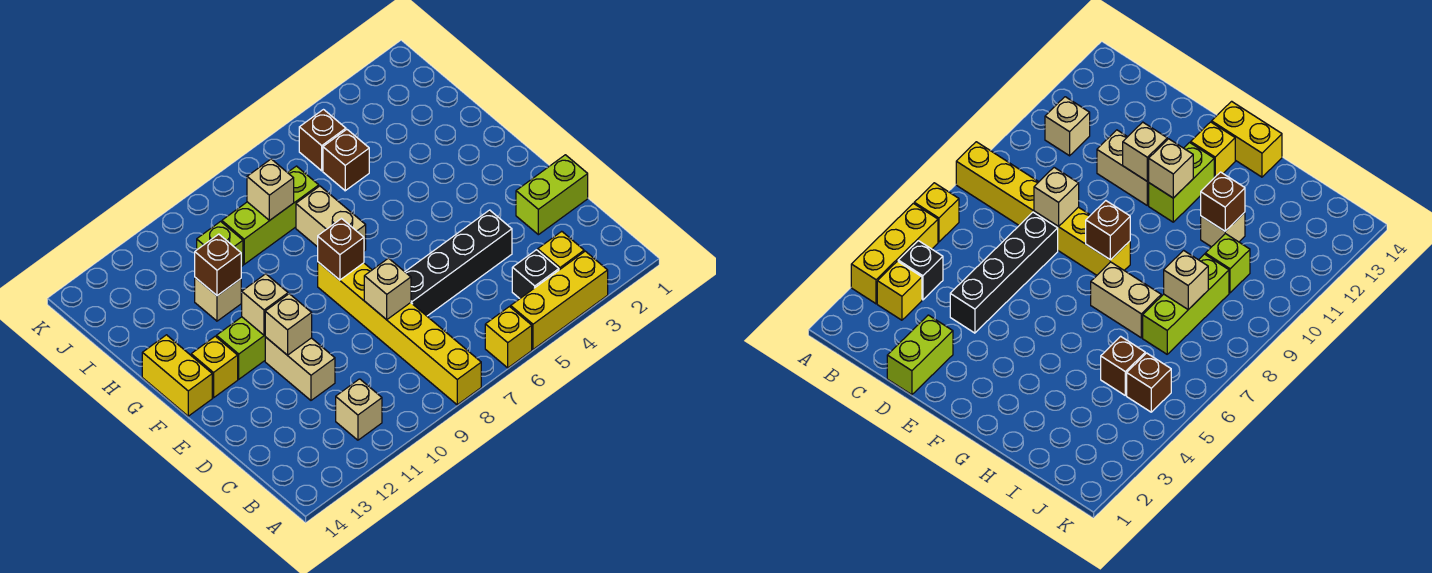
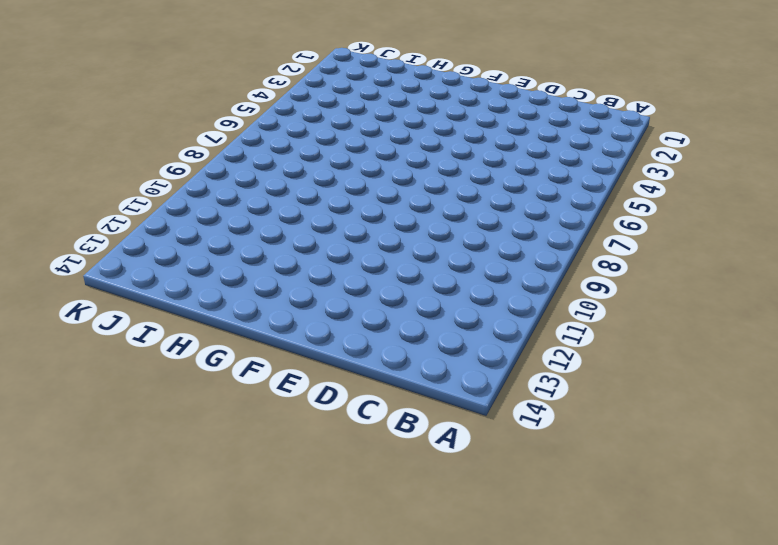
none -> yellow brick A3:A5 level 1
none -> yellow brick A6 level 1
none -> yellow brick A8:F8 level 1

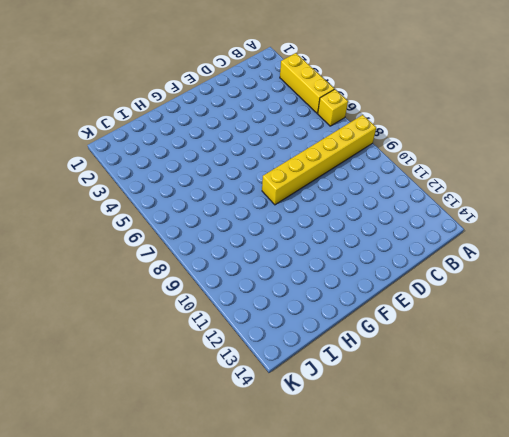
none -> yellow brick B3 level 1
none -> black brick B4 level 1
none -> tan brick B11 level 1

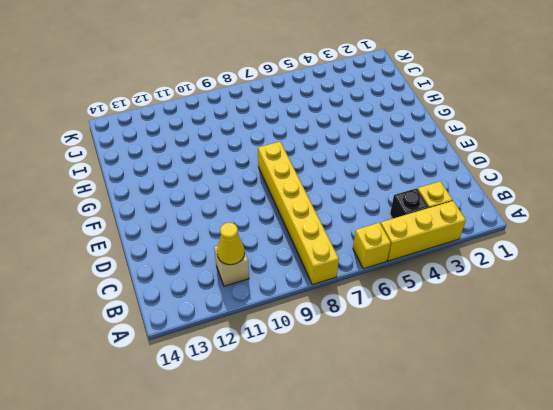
yellow cone B11 level 2 -> none
none -> lime brick D1:D2 level 1
none -> black brick D4:D7 level 1
none -> tan brick D11:E11 level 1

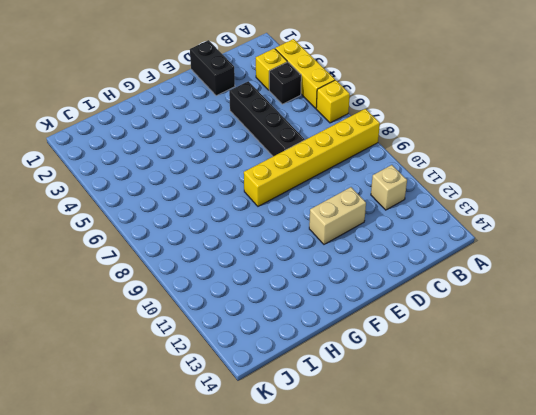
black brick D1:D2 level 1 -> lime brick D1:D2 level 1
none -> lime brick F11:F12 level 1
none -> yellow brick F13 level 1
none -> yellow brick F14:G14 level 1

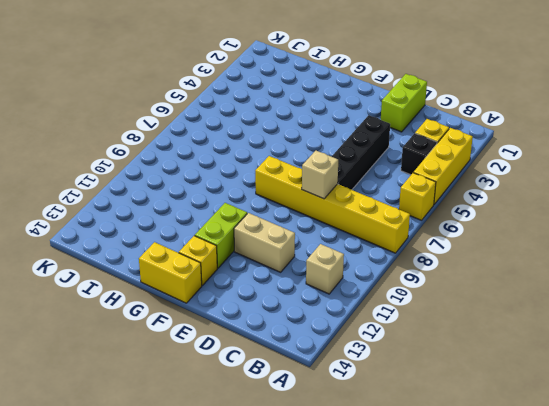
none -> tan brick G7:H7 level 1
none -> tan brick H11 level 1
none -> brown brick I5 level 1

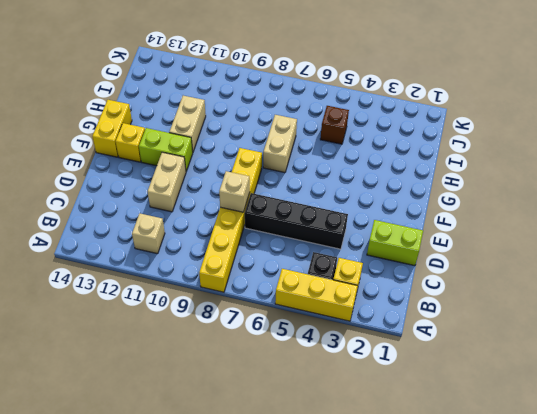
tan brick G11:H11 level 1 -> tan brick H11 level 1
none -> yellow brick A6 level 1
none -> lime brick I7:I9 level 1
none -> lime brick I10 level 1

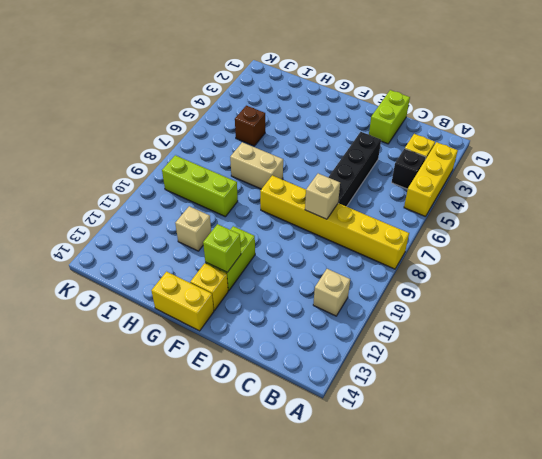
lime brick F12 level 2 -> lime brick I10 level 1
lime brick H9:J9 level 1 -> lime brick I7:I9 level 1
none -> yellow brick A6 level 1
none -> tan brick D11:E11 level 1
none -> brown brick J5 level 1

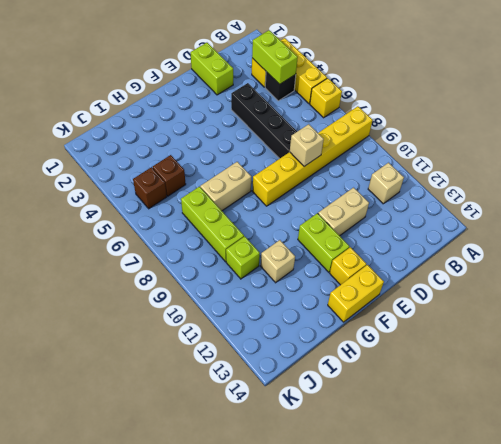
lime brick B3:B4 level 2 -> none
none -> tan brick E11 level 2
none -> brown brick F8 level 2
none -> tan brick F11 level 2

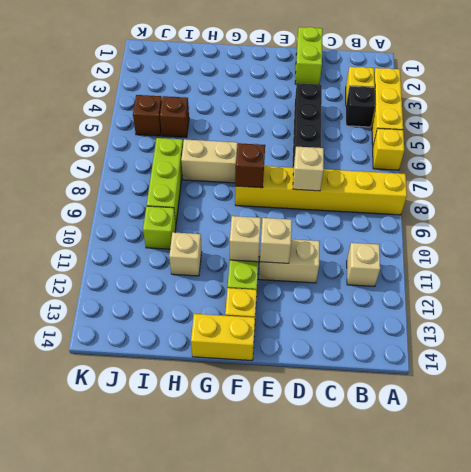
none -> brown brick H11 level 2
none -> tan brick I8 level 2

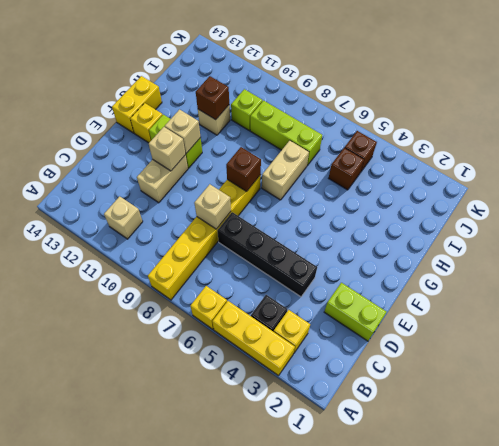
none -> tan brick I8 level 2

